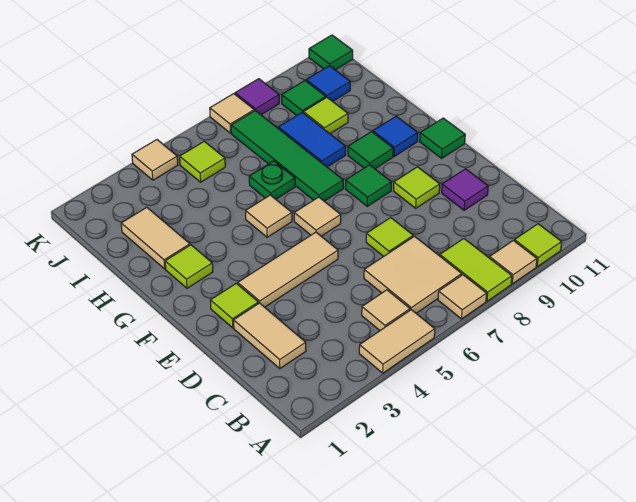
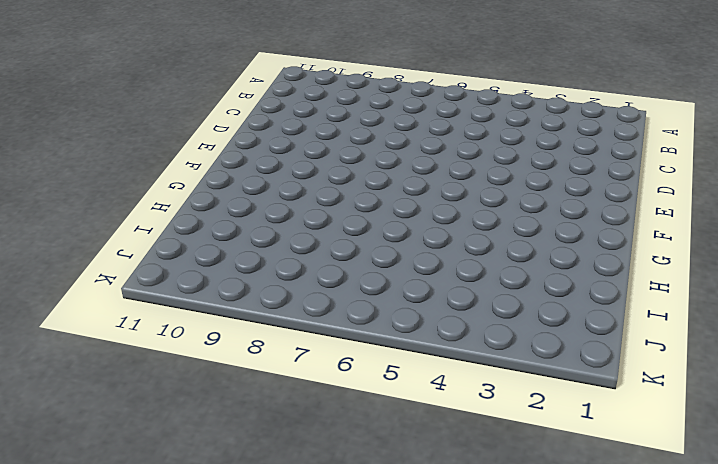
none -> tan tile A4:A5 level 1
none -> tan tile A7 level 1
none -> lime tile A8:B8 level 1
none -> tan tile A9 level 1

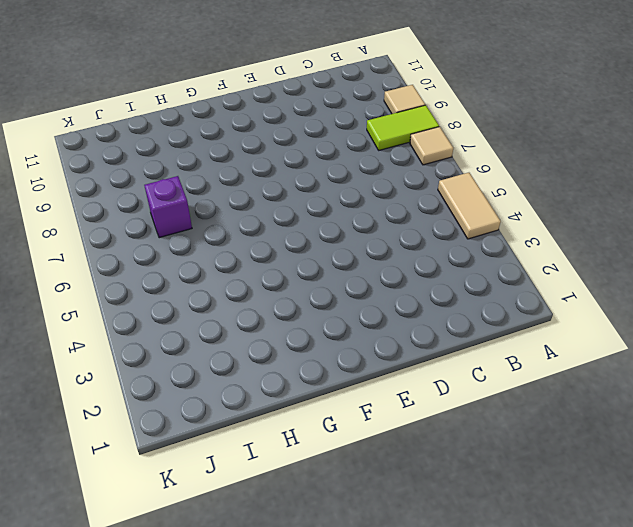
purple brick I7 level 1 -> green tile G7:J7 level 1
none -> lime tile A10 level 1
none -> tan tile B5 level 1
none -> tan tile B6:C7 level 1
none -> tan tile C2:D2 level 1

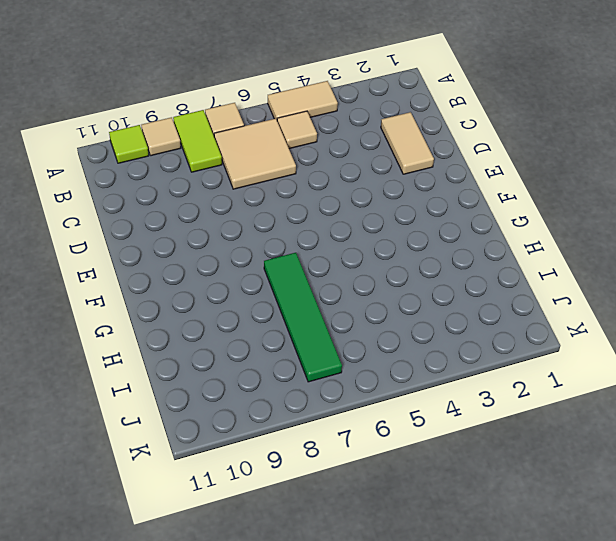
none -> lime tile D7 level 1
none -> purple tile D10 level 1
none -> lime tile E2 level 1
none -> tan tile E3:E5 level 1

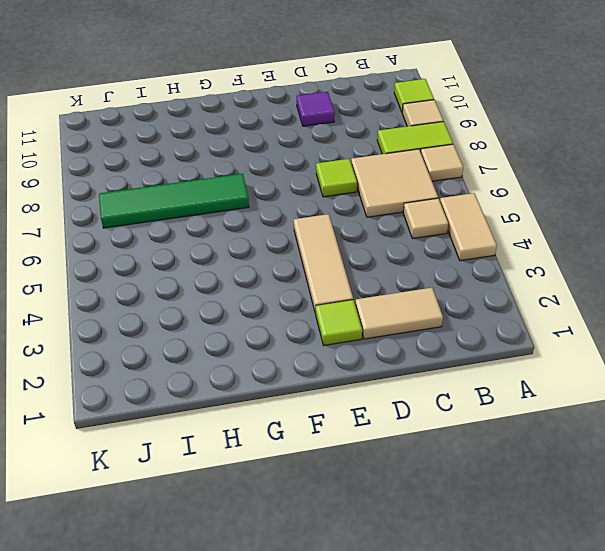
none -> lime tile E9 level 1
none -> tan tile F6 level 1
none -> green tile F8 level 1
none -> green tile F11 level 1

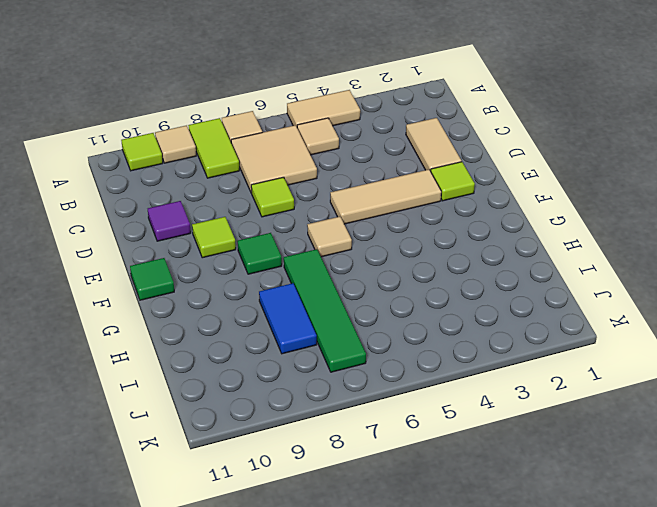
none -> lime tile G2 level 1
none -> tan tile G5 level 1
none -> green tile G9 level 1
none -> blue tile G10 level 1

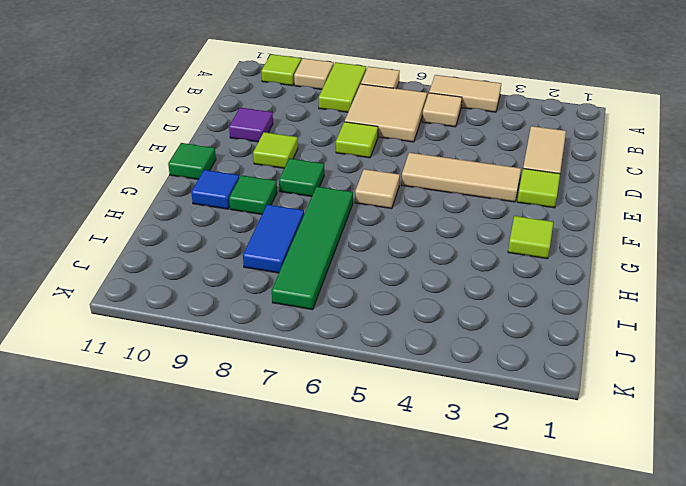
none -> tan tile G5 level 1
none -> tan tile H2:I2 level 1
none -> green plate H6 level 1
none -> lime tile I9 level 1

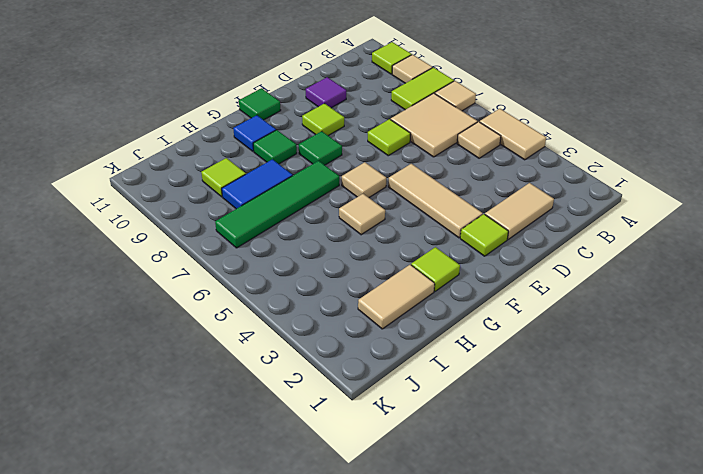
none -> green plate H6 level 1
none -> lime tile J5 level 1
none -> green tile J9 level 1
none -> blue tile J10 level 1

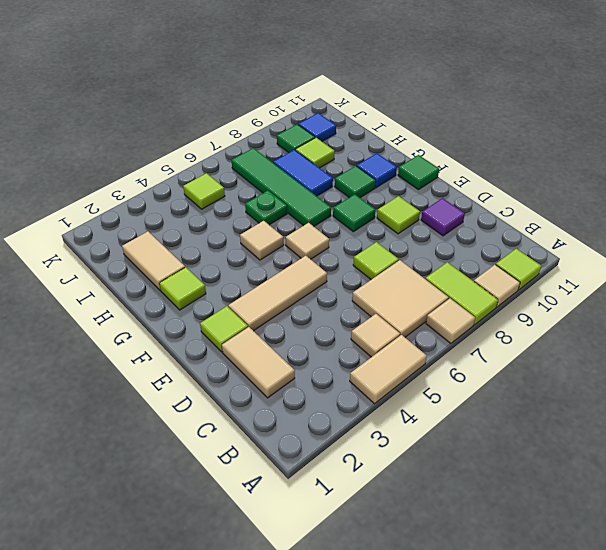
none -> tan tile K4 level 1
none -> tan tile K7 level 1
none -> purple tile K8 level 1
none -> green tile K11 level 1

